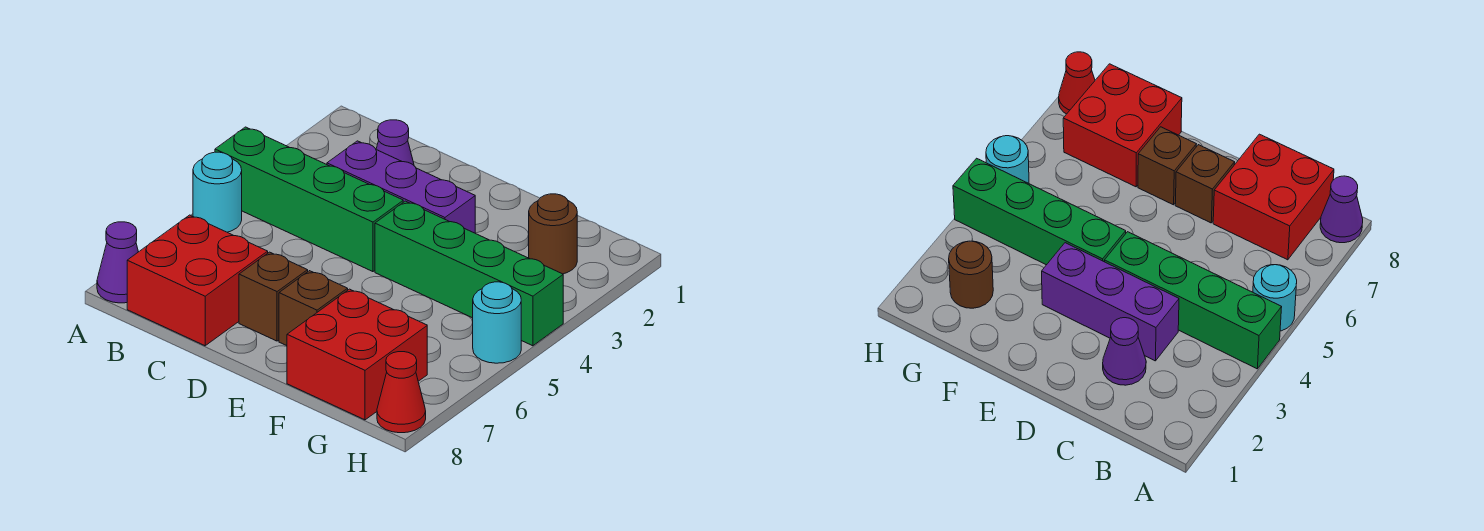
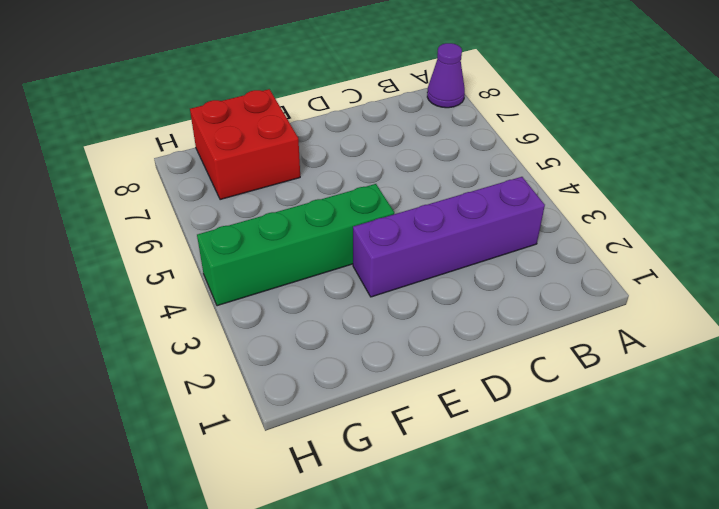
purple brick B3:E3 level 1 -> purple brick C3:E3 level 1
none -> green brick A4:D4 level 1
none -> cyan round brick A5 level 1
none -> red brick B7:C8 level 1

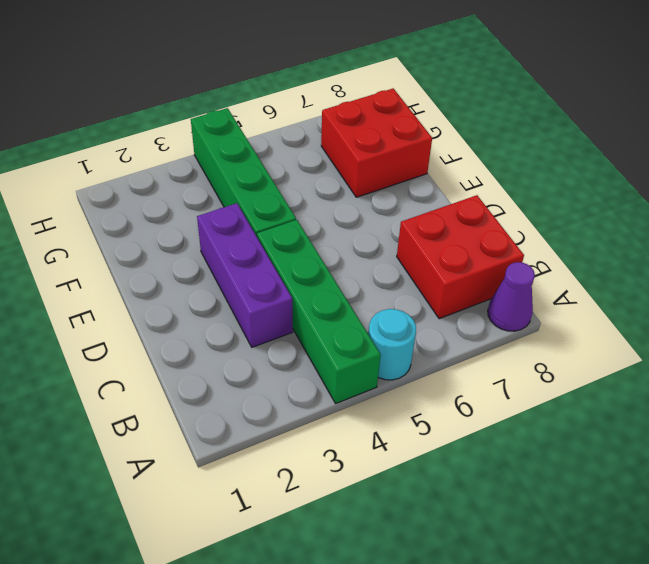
none -> purple cone C2 level 1
none -> brown brick D7 level 1
none -> brown brick E7 level 1

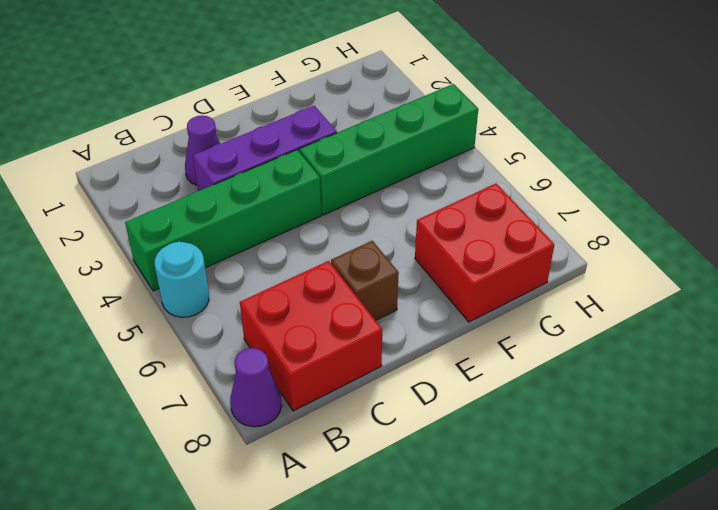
none -> brown brick E7 level 1
none -> brown round brick G2 level 1
none -> cyan round brick H5 level 1

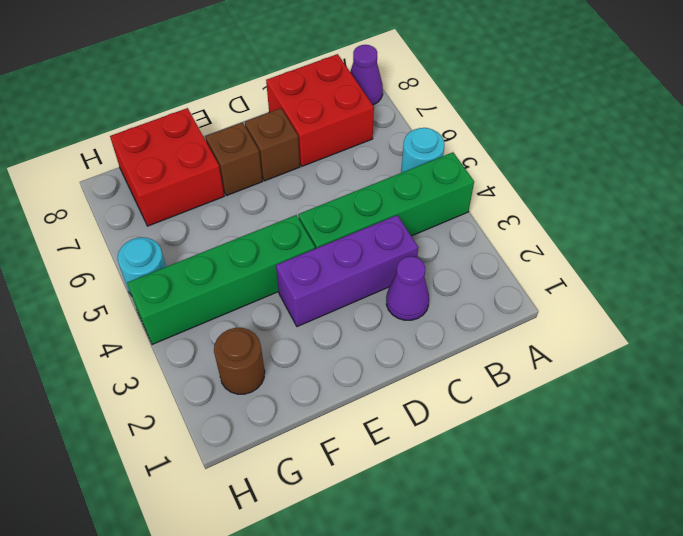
none -> red cone H8 level 1

